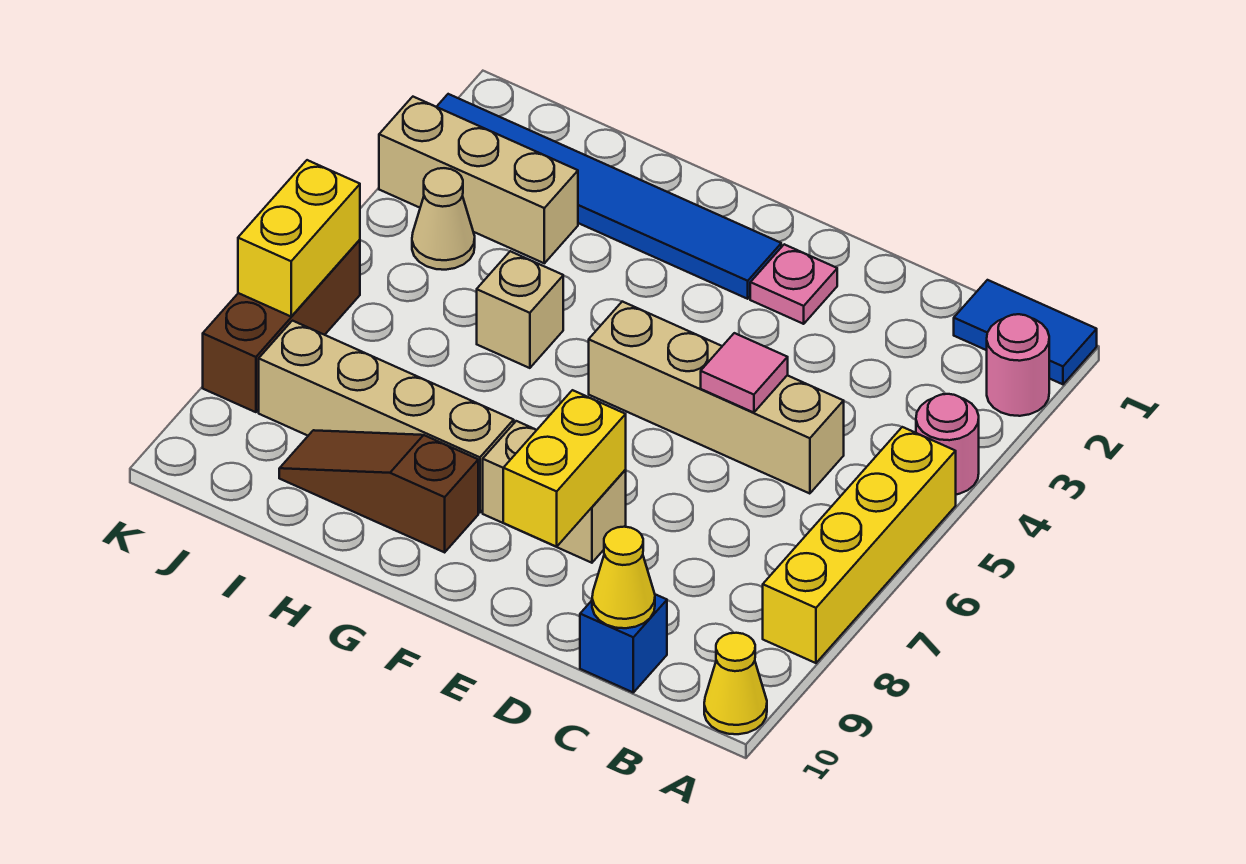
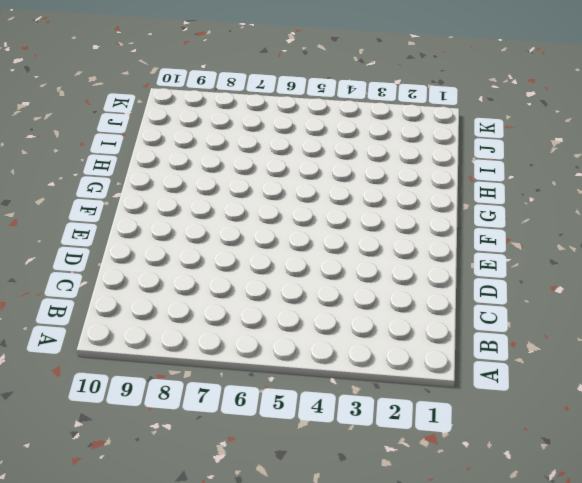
none -> blue tile A1:B1 level 1
none -> pink round brick A2 level 1
none -> pink round brick A4 level 1

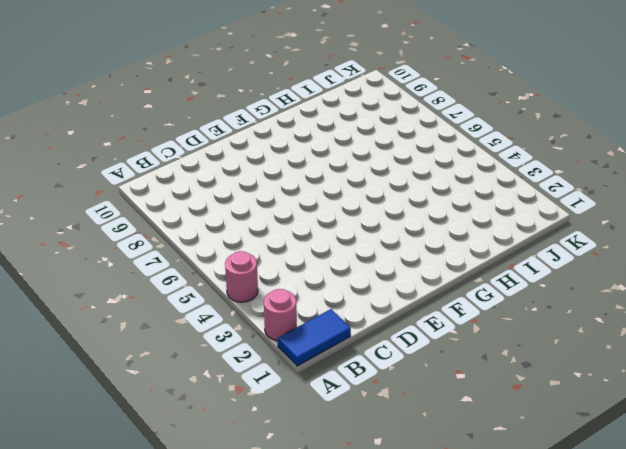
none -> yellow brick A5:A8 level 1
none -> yellow cone A10 level 1
none -> tan brick C5:F5 level 1

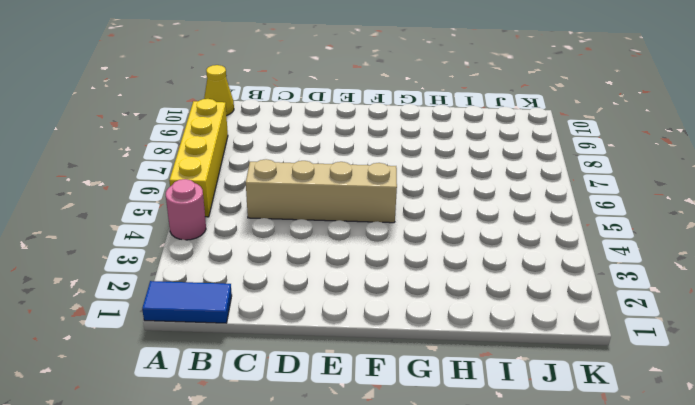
none -> pink round brick A2 level 1
none -> blue brick C10 level 1
none -> pink plate E2 level 1

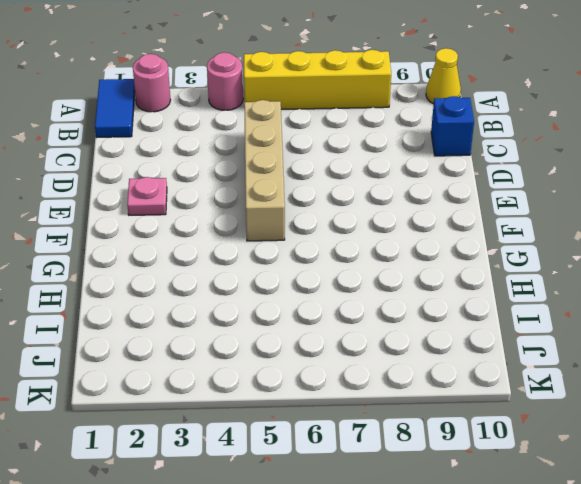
none -> tan brick E8:F8 level 1
none -> blue tile F2:K2 level 1
none -> tan brick G8:J8 level 1

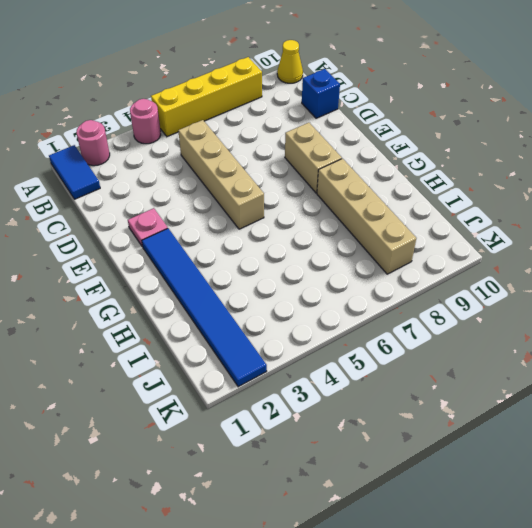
none -> brown slope G9:I9 level 1 top G
none -> tan brick H5 level 1
none -> tan brick I3:K3 level 1

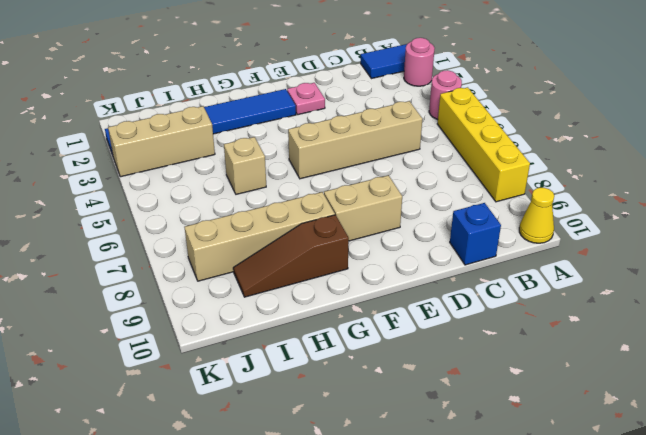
none -> tan cone J4 level 1
none -> brown brick K6:K8 level 1
none -> yellow cone C10 level 2

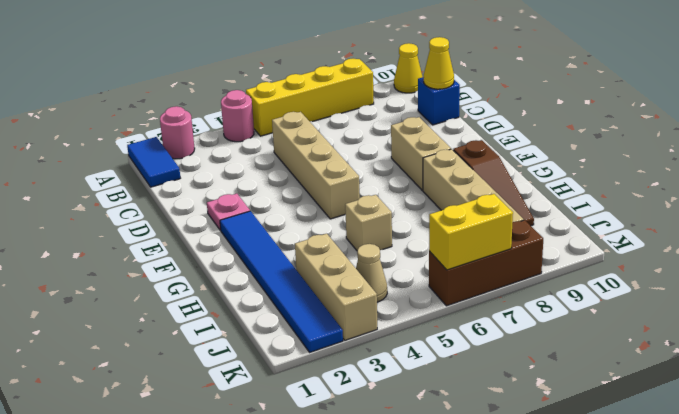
none -> pink tile D5 level 2
none -> yellow brick E8:E9 level 2

